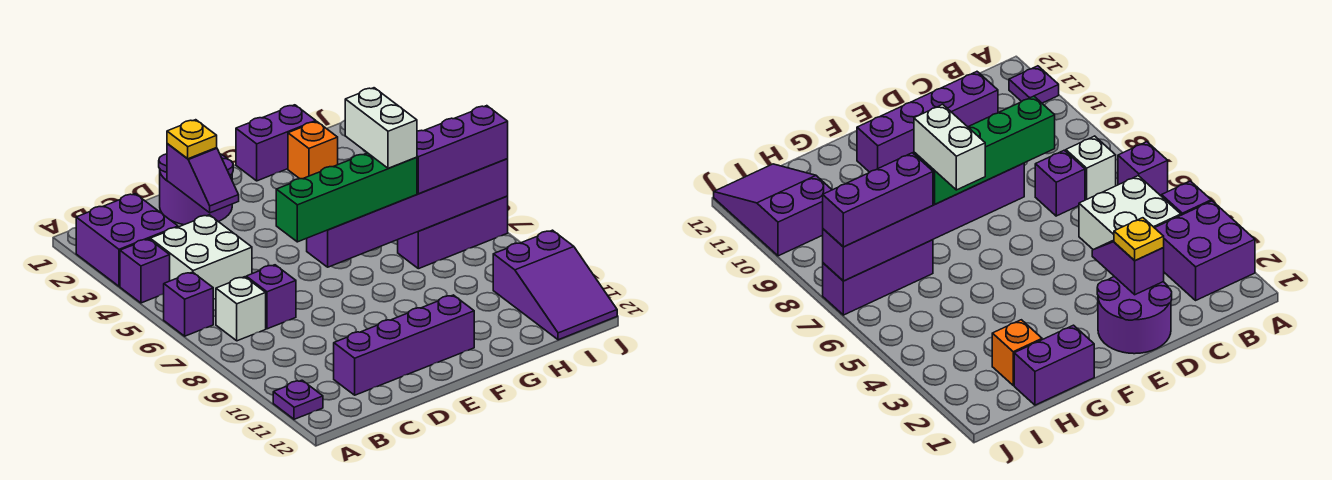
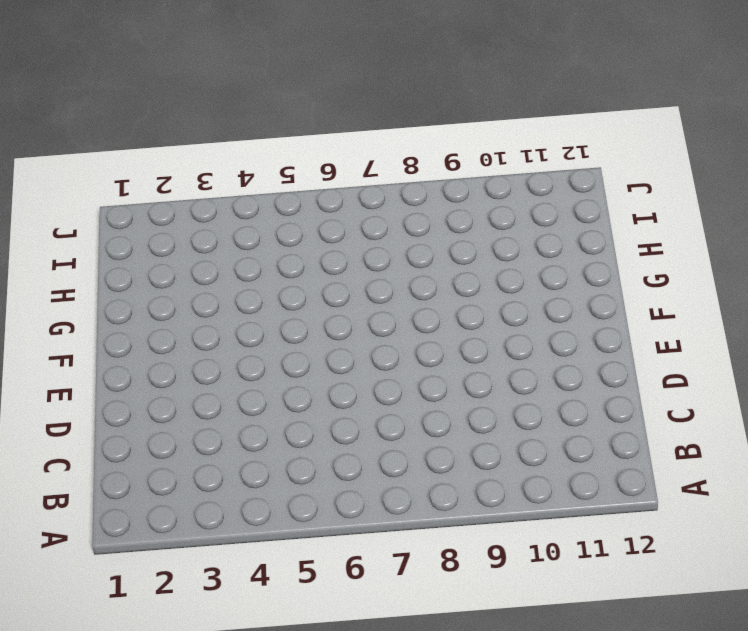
none -> purple brick A2:B3 level 1
none -> purple brick A4 level 1
none -> purple brick A6 level 1

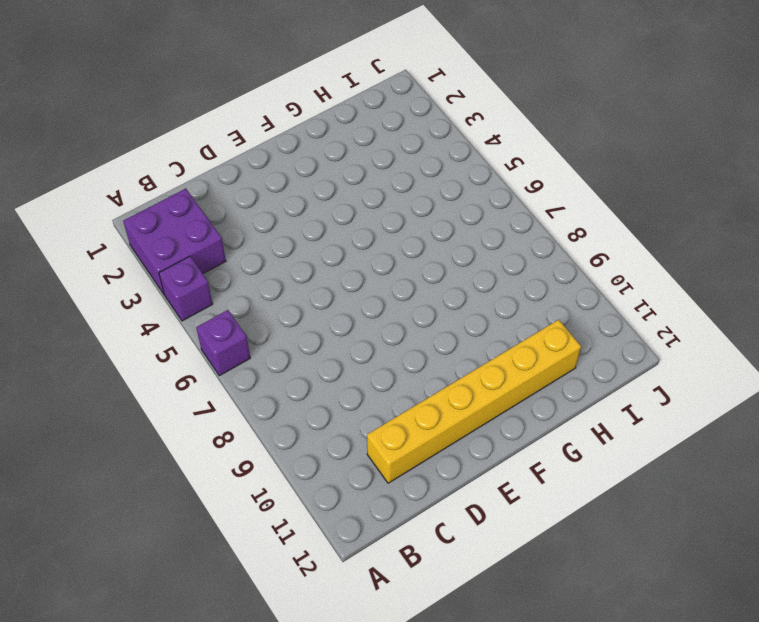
yellow brick C11:H11 level 1 -> purple brick C11:F11 level 1
none -> purple plate A11 level 1
none -> white brick B4:C5 level 1
none -> white brick B7 level 1

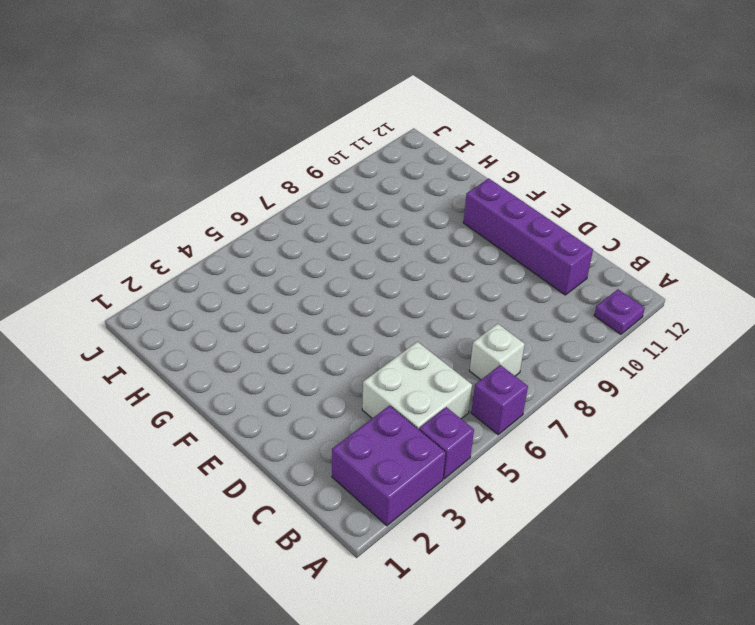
none -> purple brick C7 level 1
none -> purple round brick D1:E2 level 1
none -> purple brick G1:H1 level 1

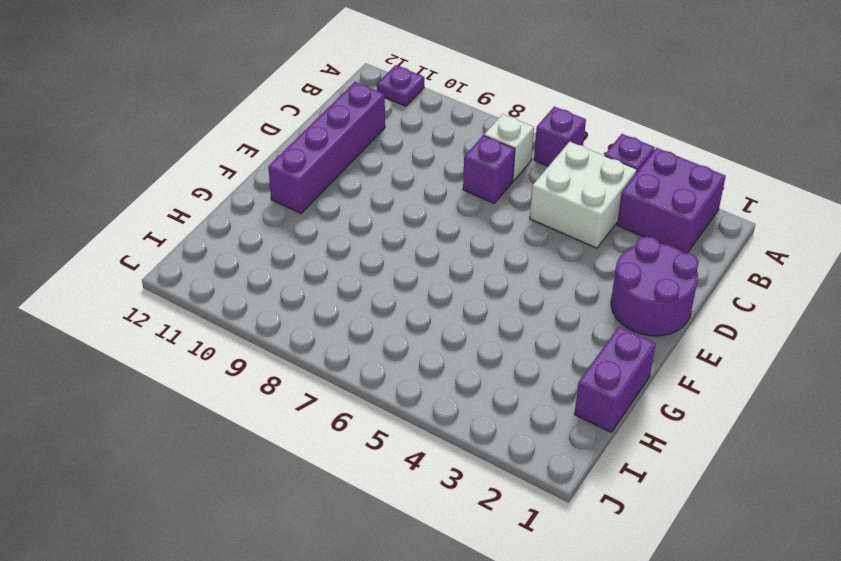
none -> orange brick H2 level 1
none -> purple brick H7:J7 level 1
none -> purple slope I10:J12 level 1 top 10

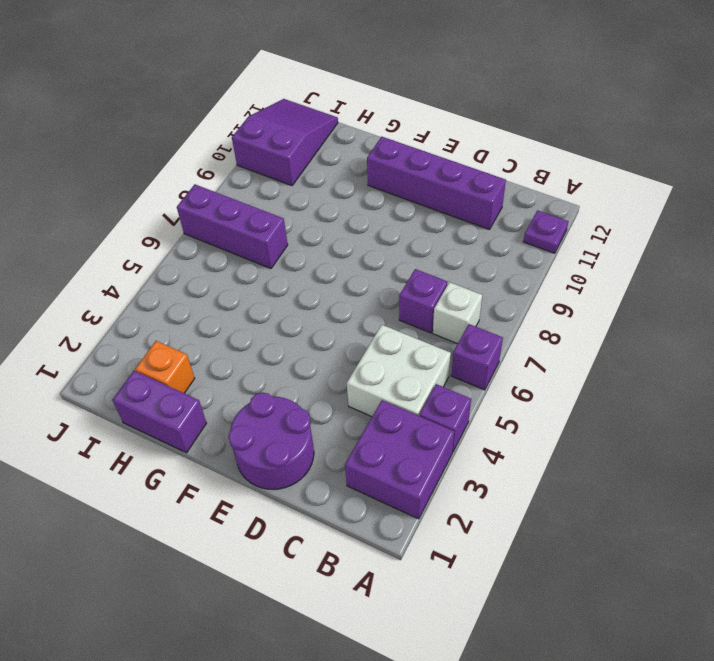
none -> purple slope D2:D3 level 2 top 2
none -> purple brick E7:J7 level 2
none -> yellow plate D2 level 3

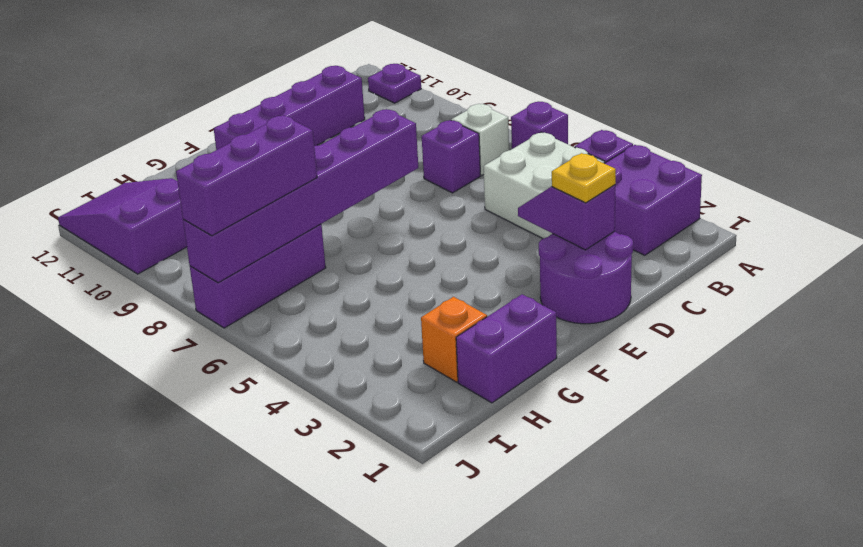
none -> green brick D7:G7 level 3
none -> white brick G6:G7 level 4

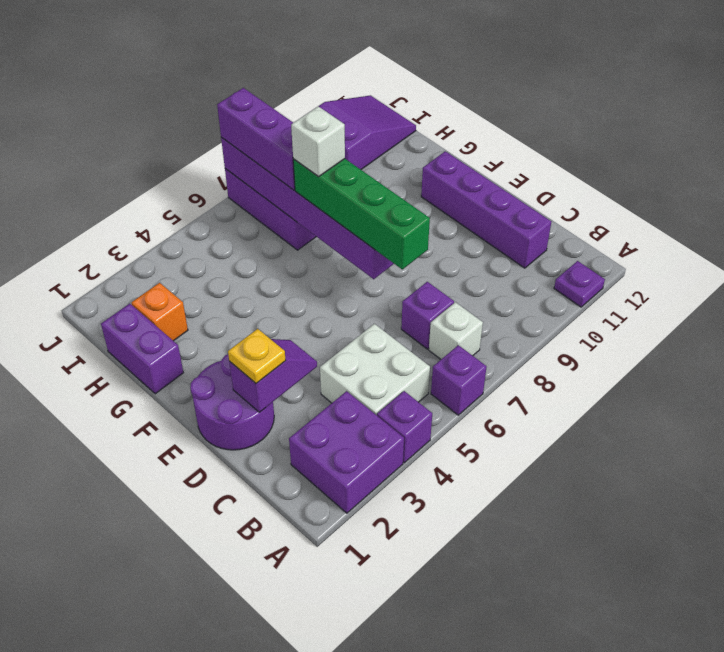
white brick G7 level 4 -> white brick G6:G7 level 4

